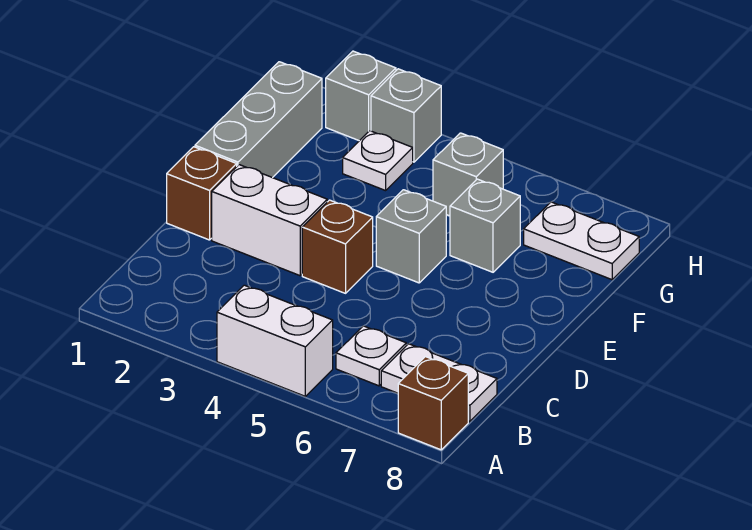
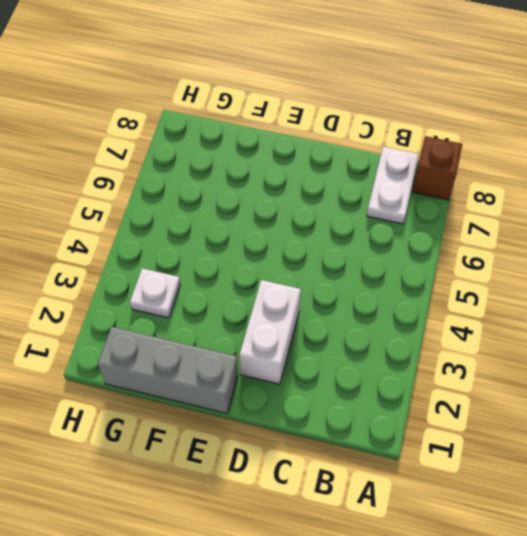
none -> white brick A4:A5 level 1
none -> white plate B6 level 1
none -> brown brick D1 level 1

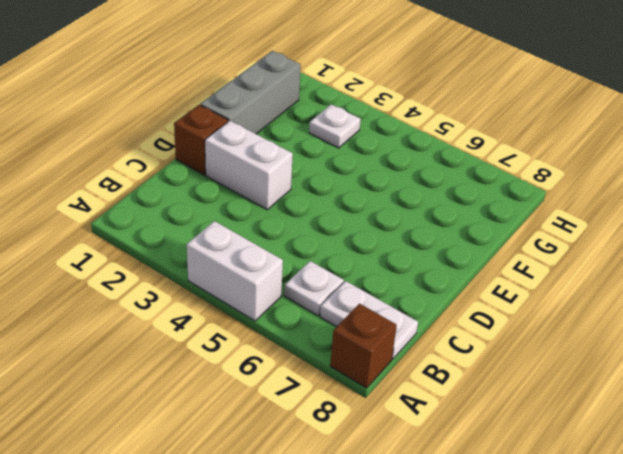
none -> brown brick D4 level 1
none -> grey brick E5 level 1
none -> grey brick F6 level 1

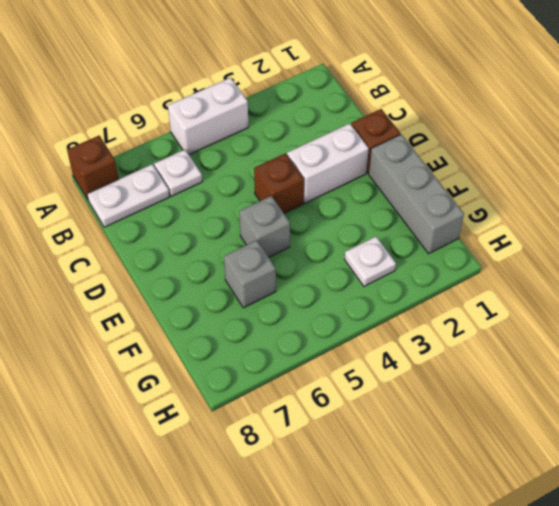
none -> grey brick G5 level 1
none -> white plate G7:G8 level 1
none -> grey brick H2 level 1

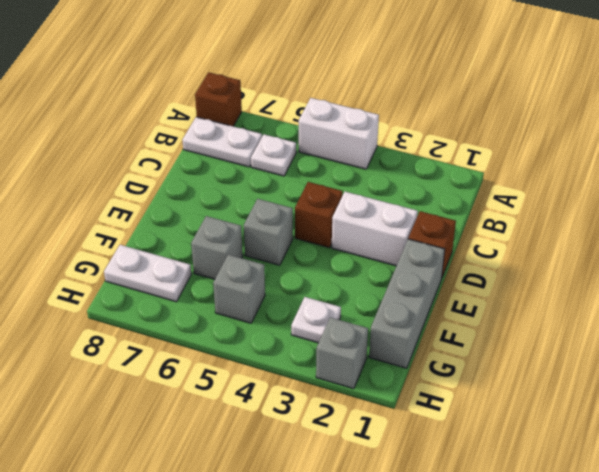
none -> grey brick H3 level 1

